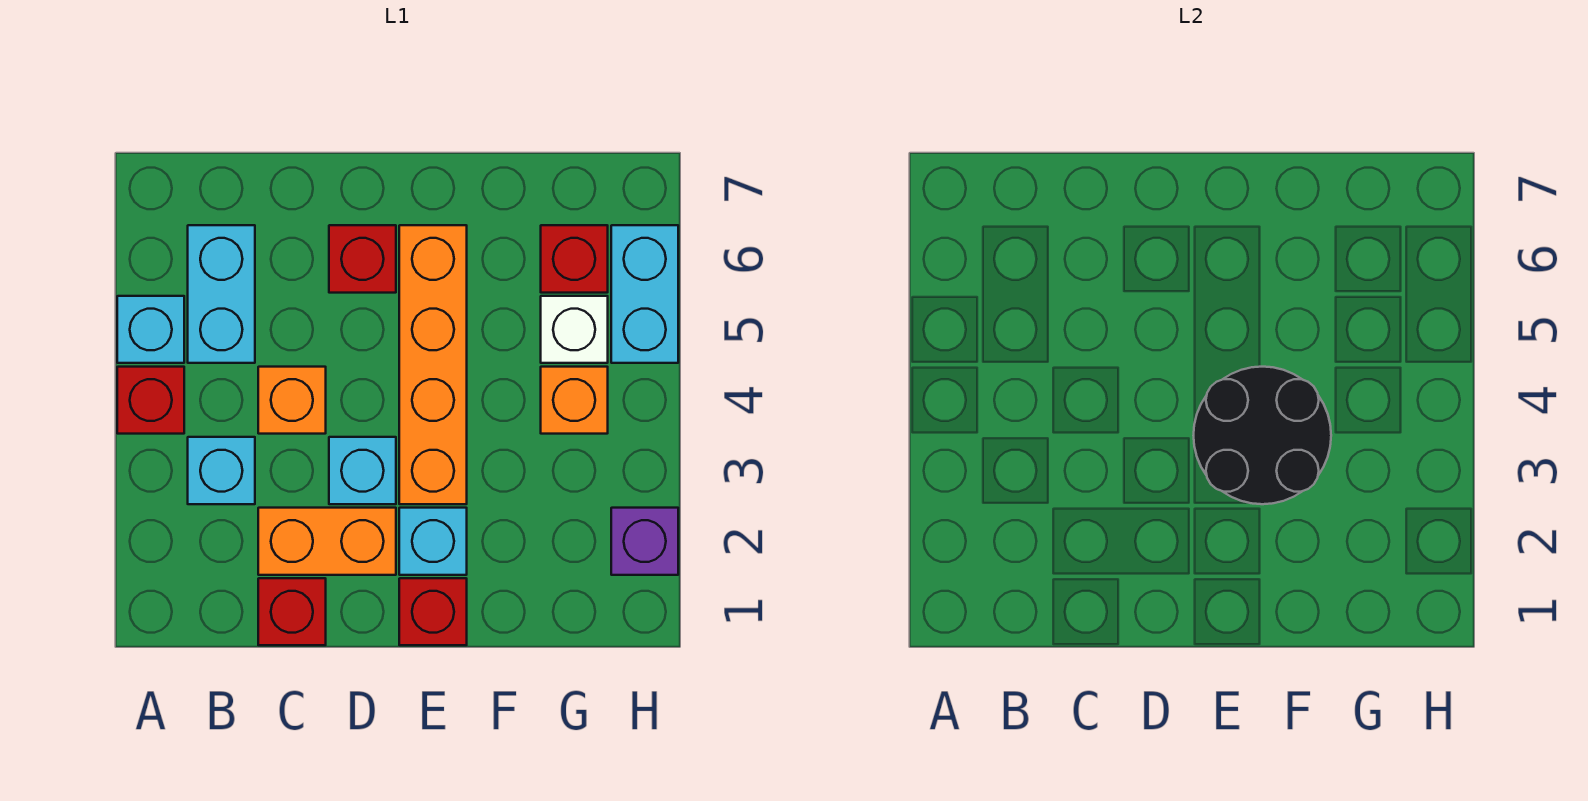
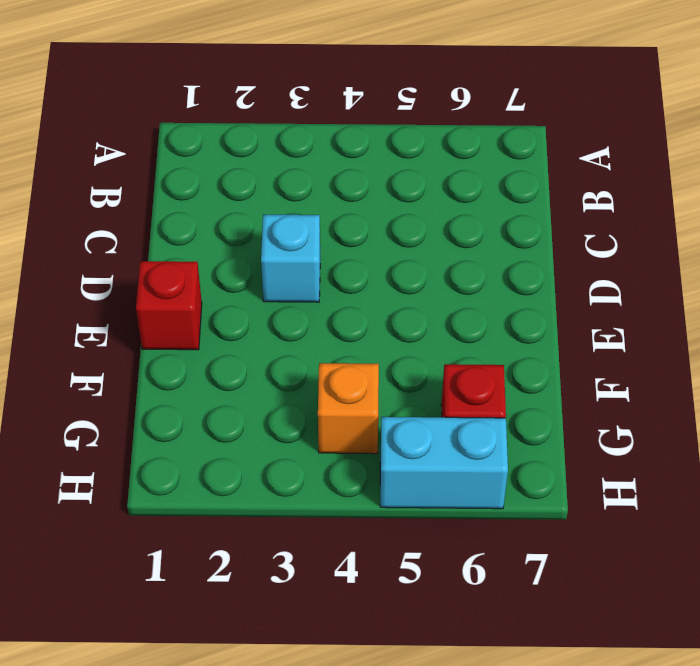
none -> red brick A4 level 1
none -> cyan brick A5 level 1
none -> cyan brick B3 level 1

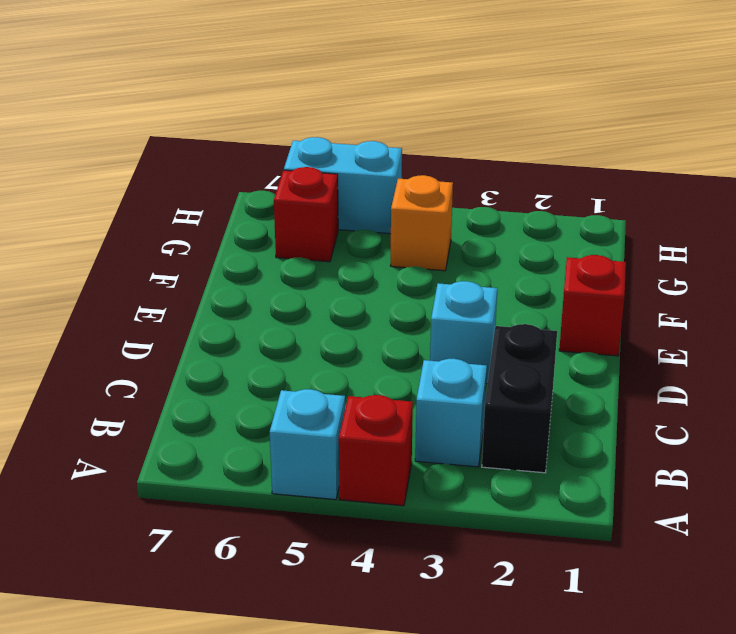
black brick B2:C2 level 1 -> orange brick C2:D2 level 1
none -> cyan brick B5:B6 level 1
none -> red brick C1 level 1
none -> orange brick C4 level 1

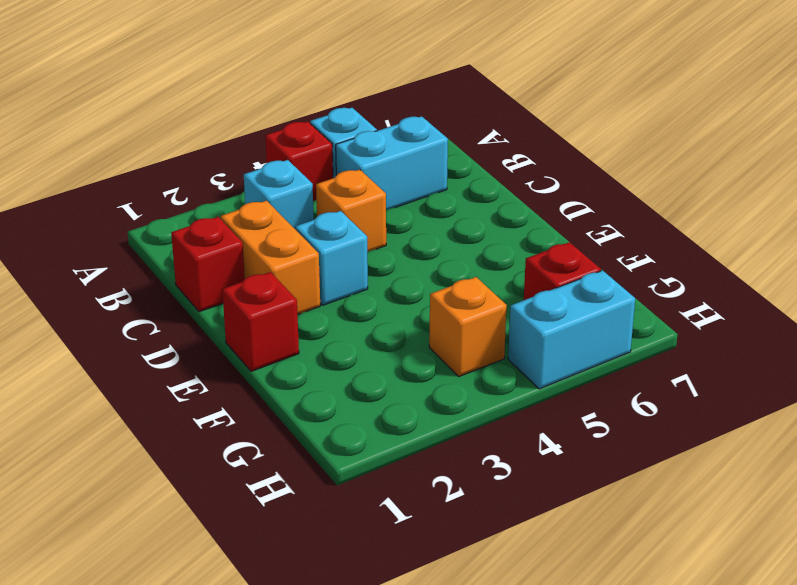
none -> red brick D6 level 1
none -> cyan brick E2 level 1
none -> orange brick E3:E6 level 1

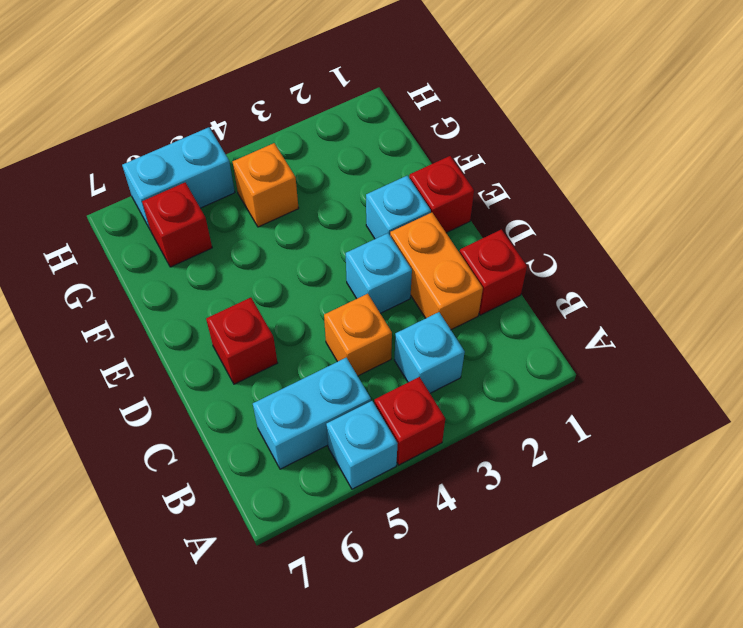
none -> orange brick E3:E6 level 1
none -> white brick G5 level 1
none -> purple brick H2 level 1

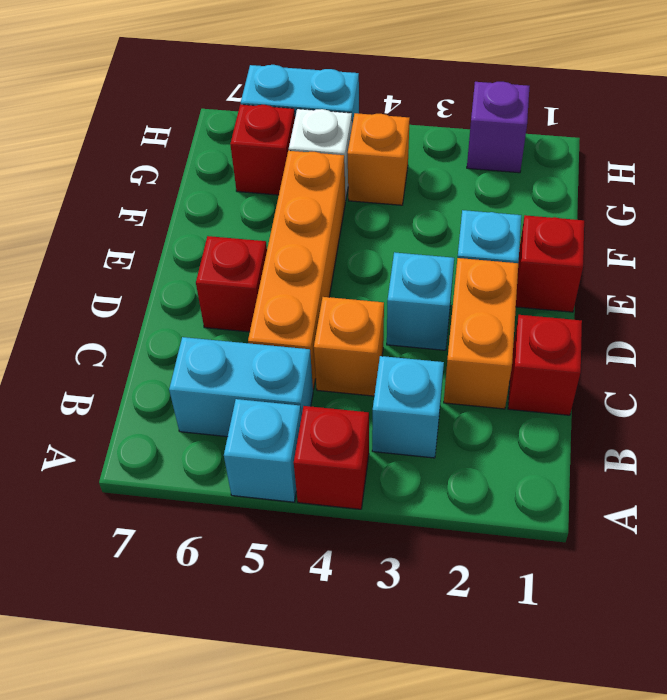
orange brick C5:F5 level 1 -> orange brick E3:E6 level 1
none -> black round brick E3:F4 level 2

